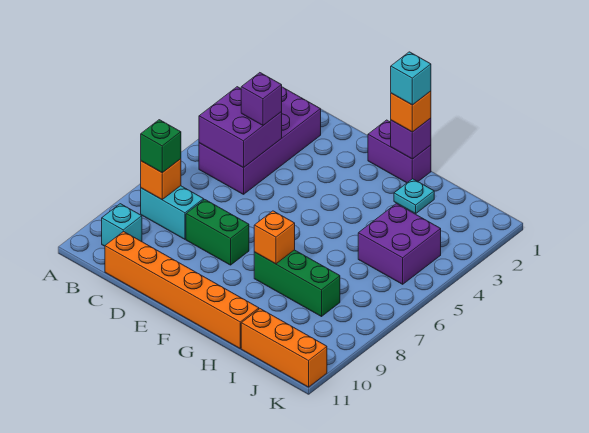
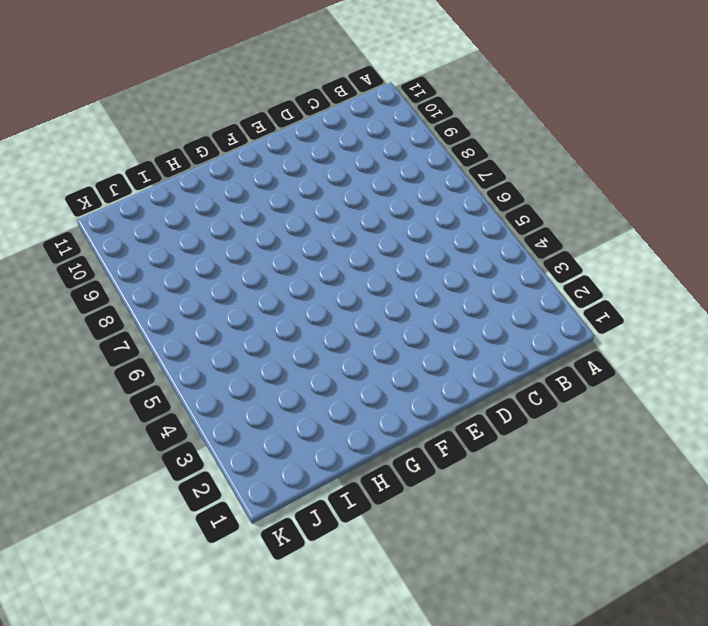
none -> purple brick B2:C5 level 1
none -> cyan brick B8:C8 level 1
none -> cyan brick B10 level 1

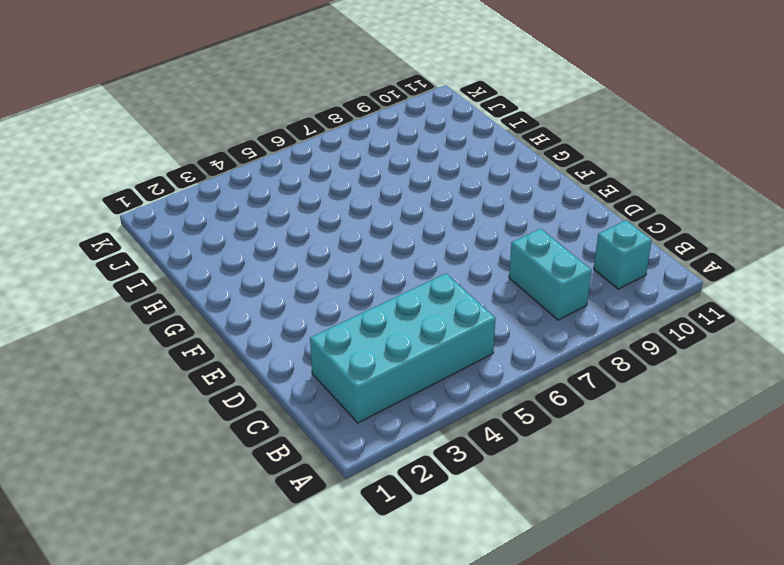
cyan brick B2:C5 level 1 -> purple brick B2:C5 level 1
none -> orange brick C11:H11 level 1
none -> green brick D8:E8 level 1
none -> purple brick F1:G1 level 1

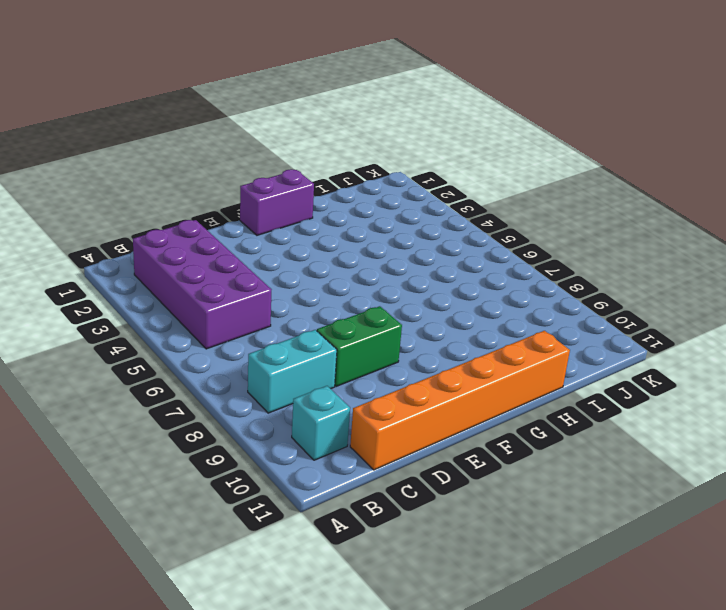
none -> green brick G8:I8 level 1
none -> cyan plate H2 level 1
none -> purple brick I4:J5 level 1

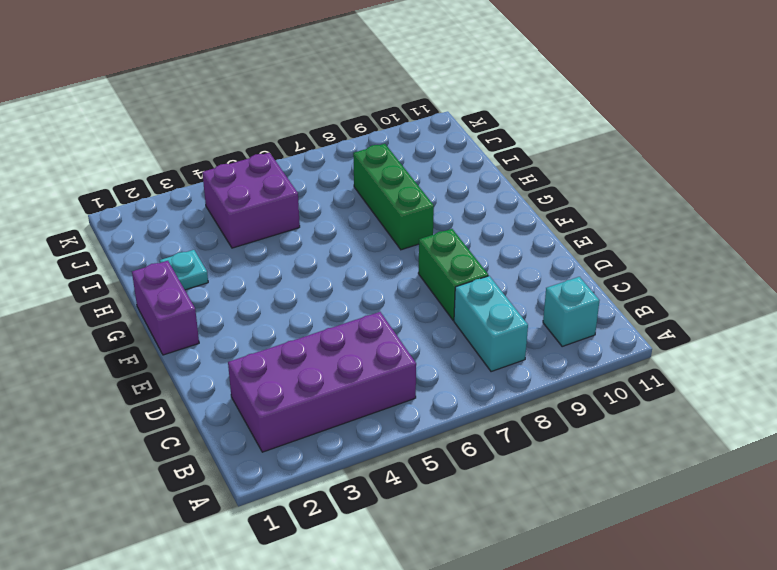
none -> orange brick C11:H11 level 1
none -> orange brick I11:K11 level 1
none -> purple brick B4:C5 level 2

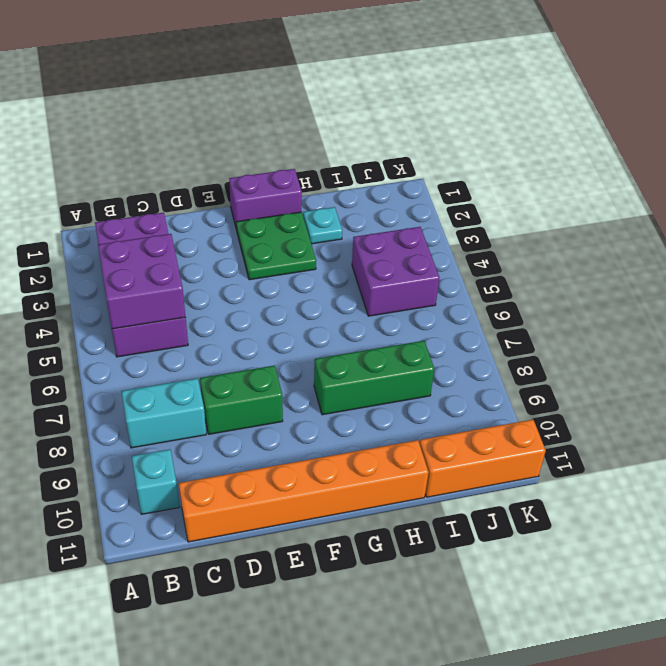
green plate F2:G3 level 1 -> none
none -> orange brick B8 level 2
none -> purple brick G1 level 2
none -> orange brick G8 level 2

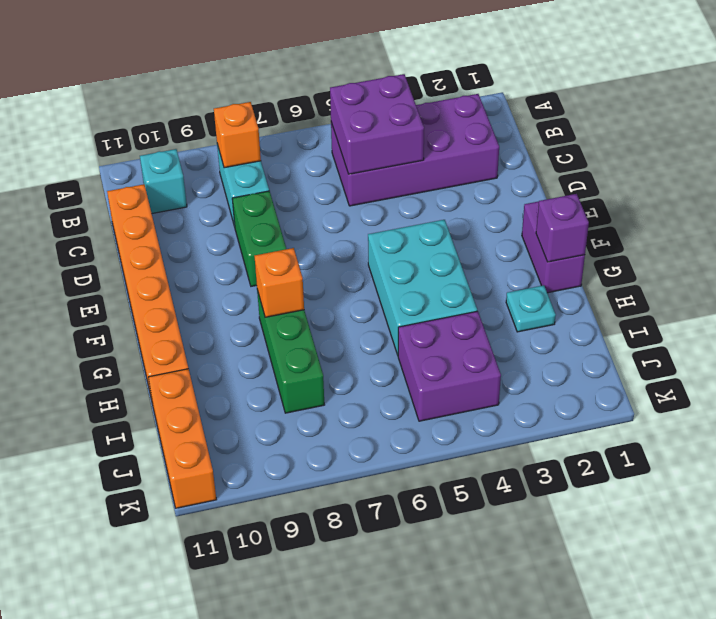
cyan brick F4:H5 level 1 -> none
none -> green brick B8 level 3
none -> purple brick C4 level 3
none -> orange brick G1 level 3

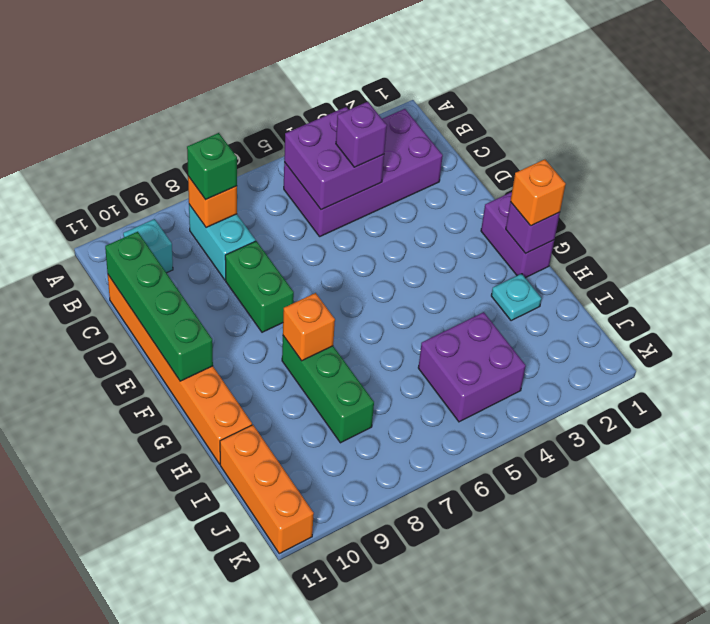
green brick C11:F11 level 2 -> none
none -> cyan brick G1 level 4

